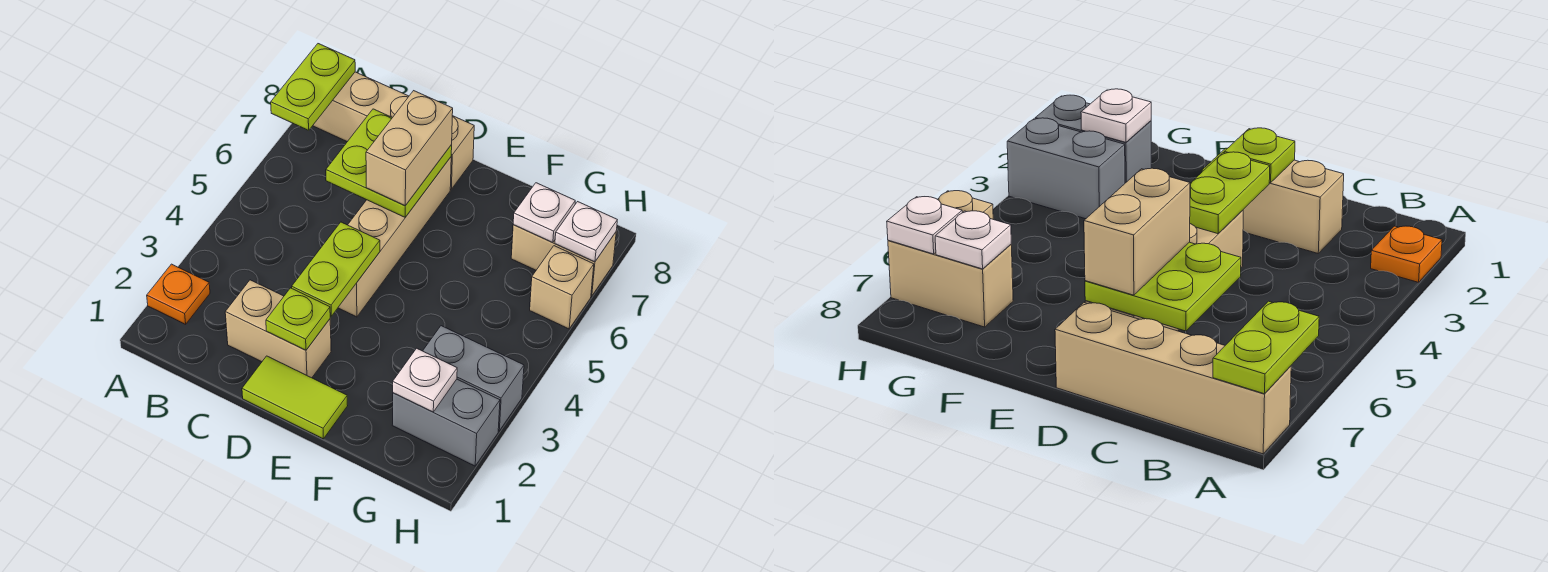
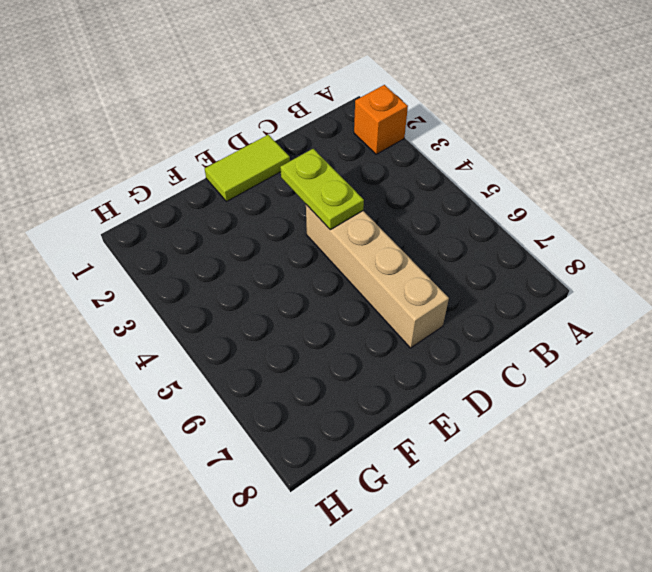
orange brick A2 level 1 -> orange plate A2 level 1
none -> tan brick A8:D8 level 1
none -> tan brick C2:D2 level 1
none -> grey brick G2:H2 level 1

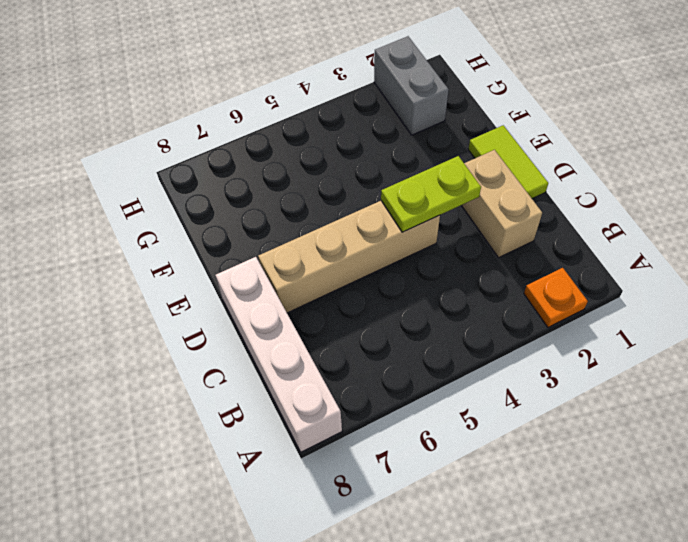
white brick A8:D8 level 1 -> tan brick A8:D8 level 1
none -> grey brick G3:H3 level 1
none -> tan brick G7:H7 level 1
none -> tan brick H6 level 1

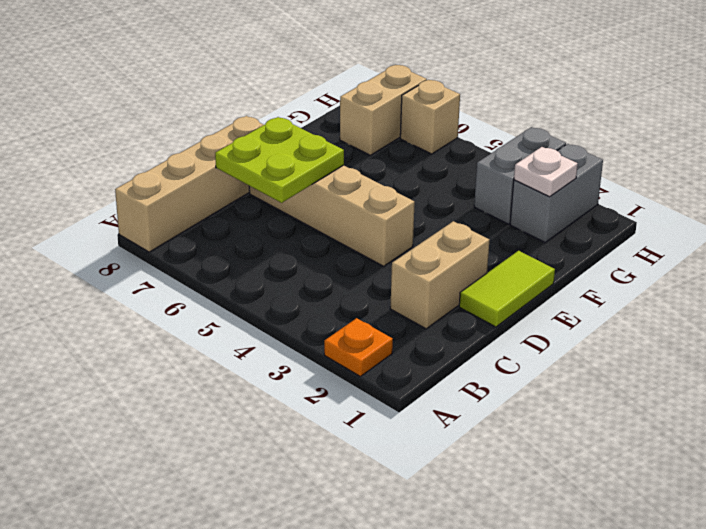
none -> lime plate A7:A8 level 2
none -> lime plate D2 level 2
none -> lime plate D3:D4 level 2

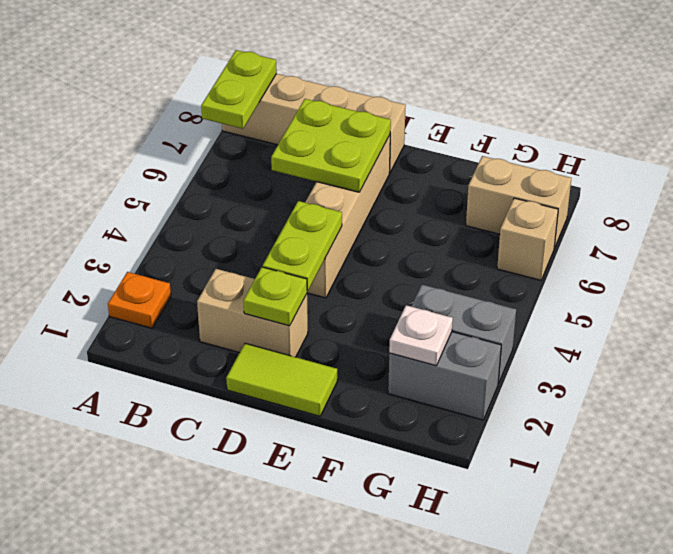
none -> white plate G7 level 2
none -> white plate H7 level 2
none -> tan brick D6:D7 level 3

